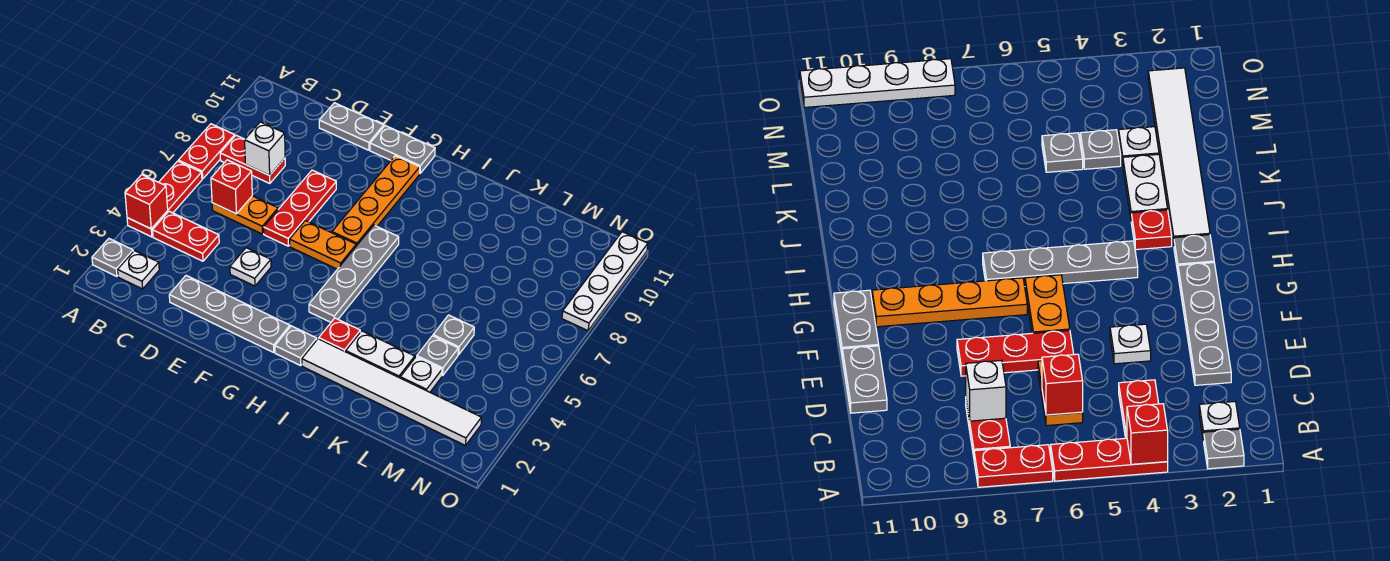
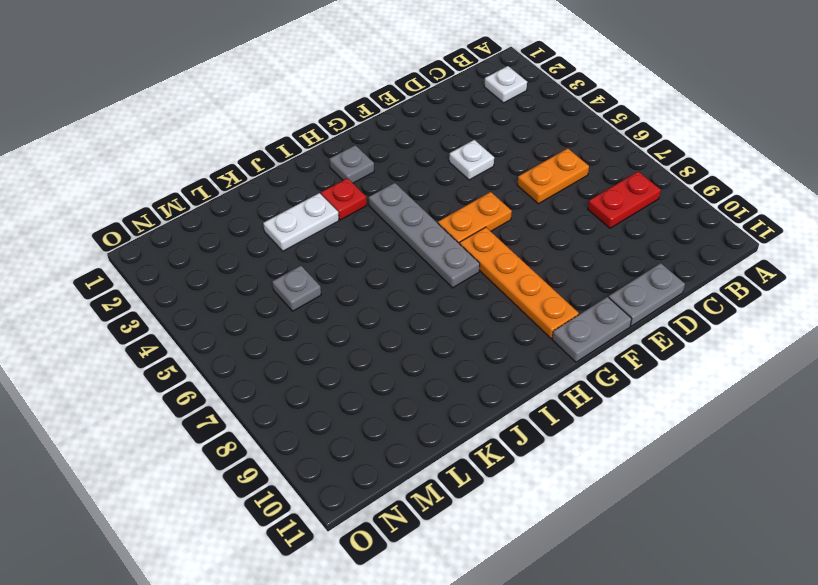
none -> grey plate A2 level 1
none -> red plate A4:A6 level 1
none -> red plate A7:A8 level 1

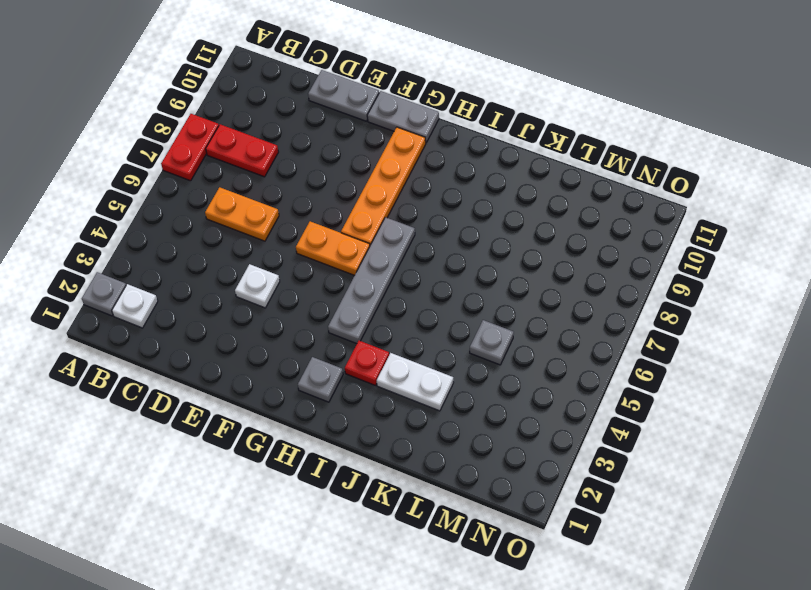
none -> red plate A4:A6 level 1
none -> red plate B4:C4 level 1
none -> grey plate D2:G2 level 1

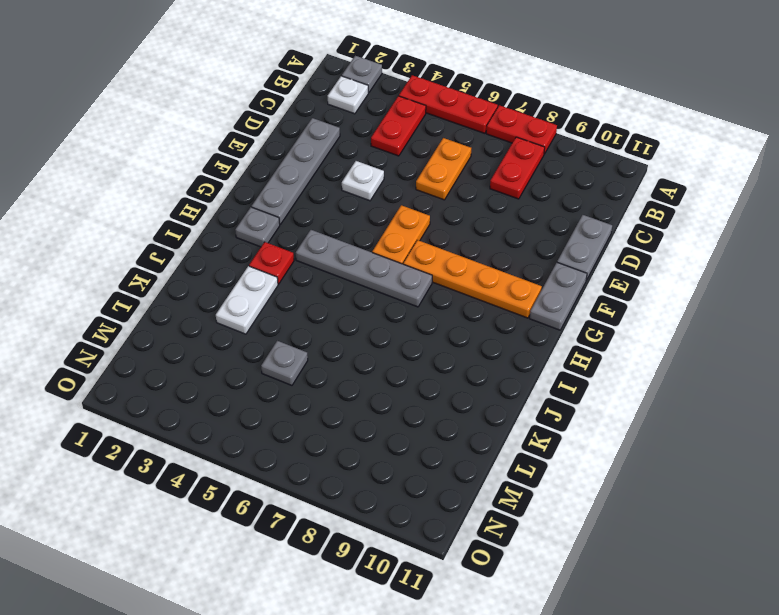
none -> red plate E6:E8 level 1
none -> white tile I2:N2 level 1
none -> white plate L3 level 1

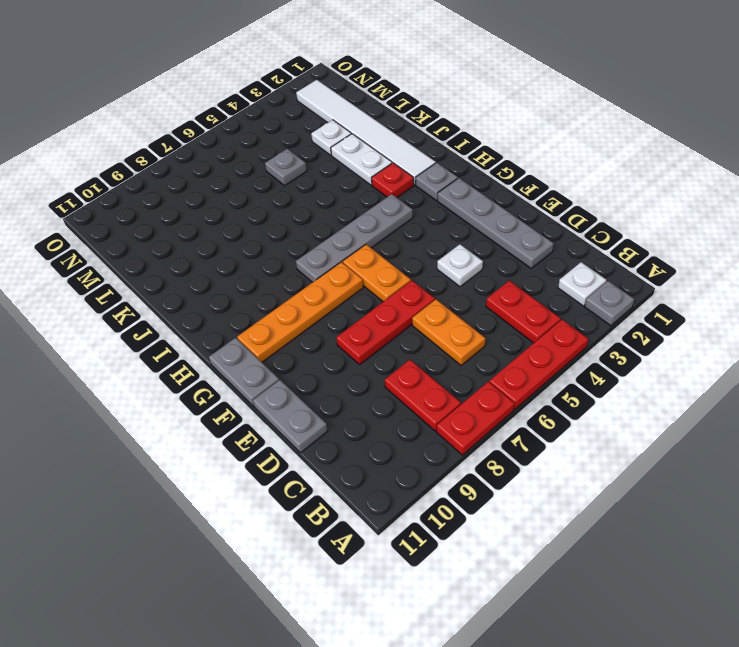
none -> grey plate L4 level 1
none -> white plate O8:O11 level 1
none -> red brick A4 level 2

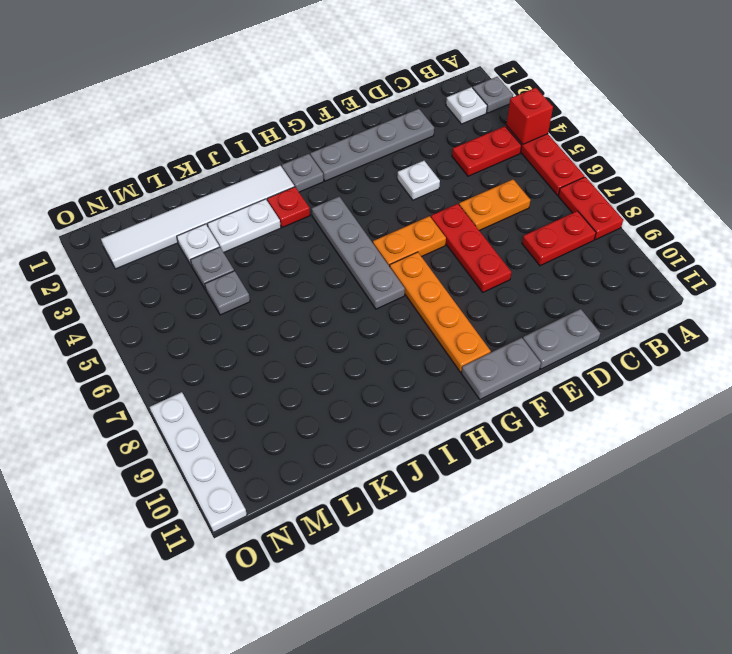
none -> red brick C6 level 2
none -> white brick C8 level 2

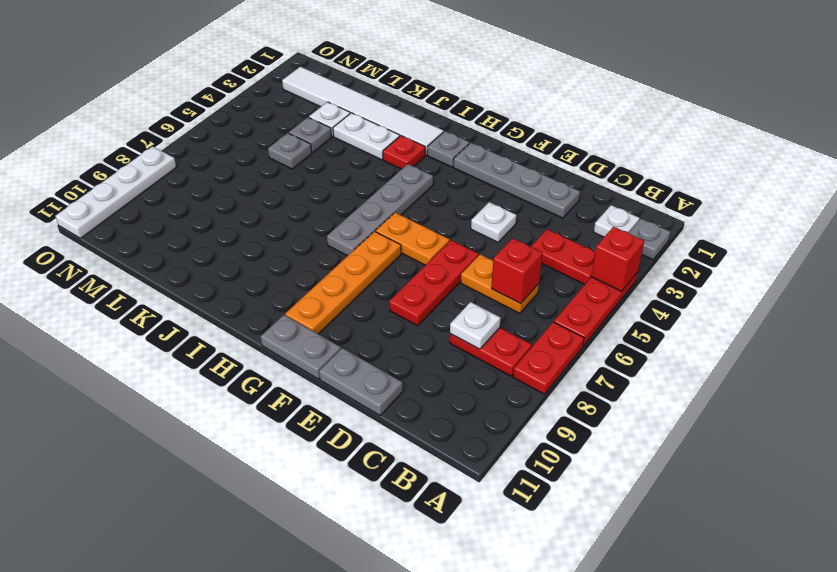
white plate C8 level 2 -> white brick C8 level 2

